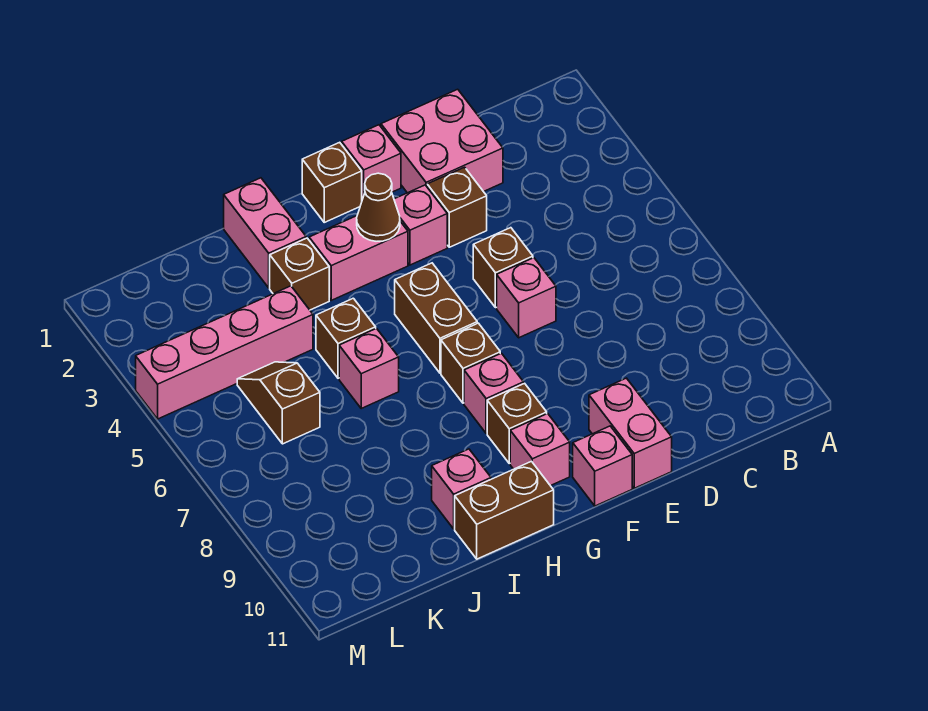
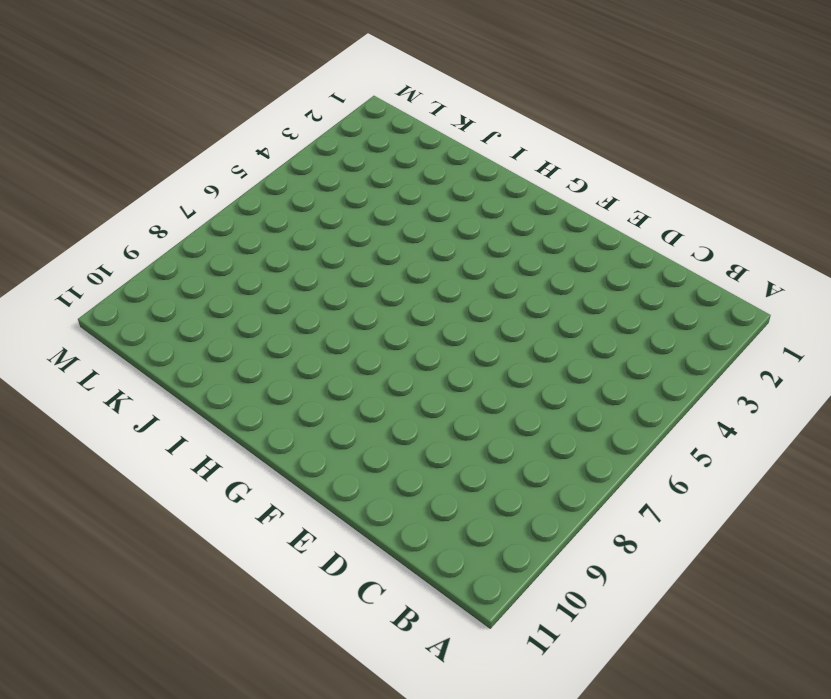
none -> pink brick D1:E2 level 1
none -> brown brick E3 level 1
none -> brown brick E5 level 1

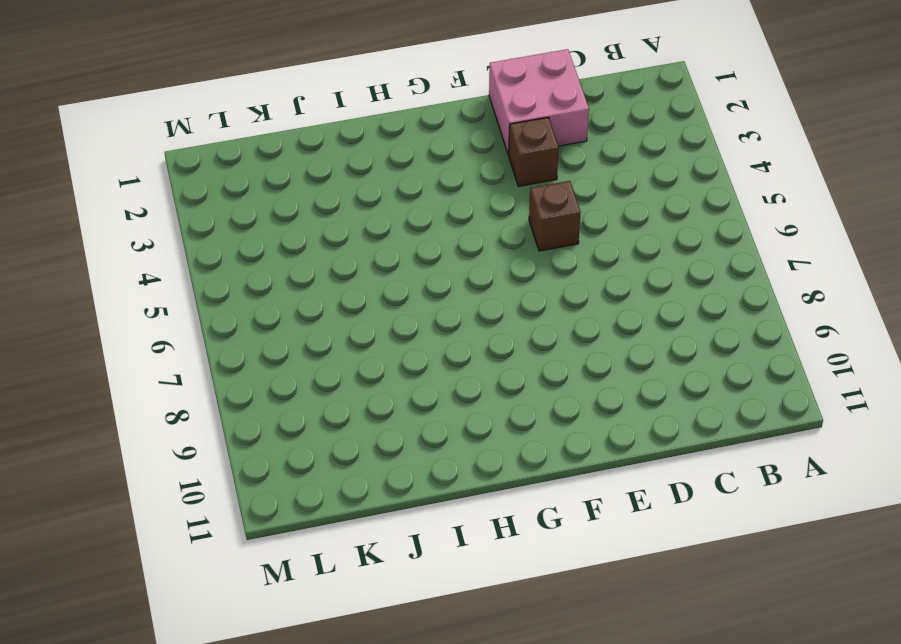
none -> pink brick E6 level 1
none -> pink brick E10:E11 level 1
none -> pink brick F1 level 1

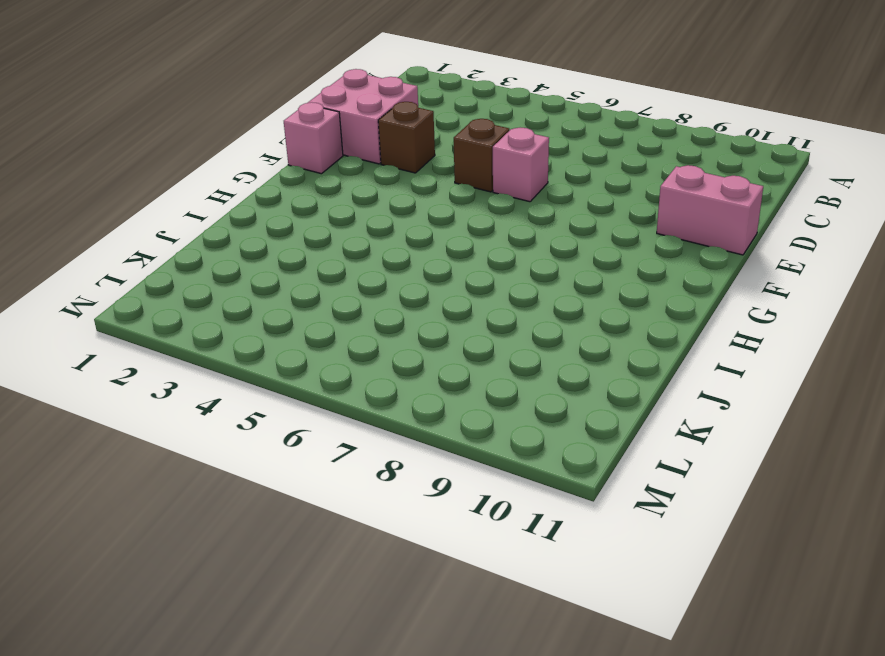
none -> pink brick F3 level 1
none -> pink brick F11 level 1
none -> brown brick G1 level 1

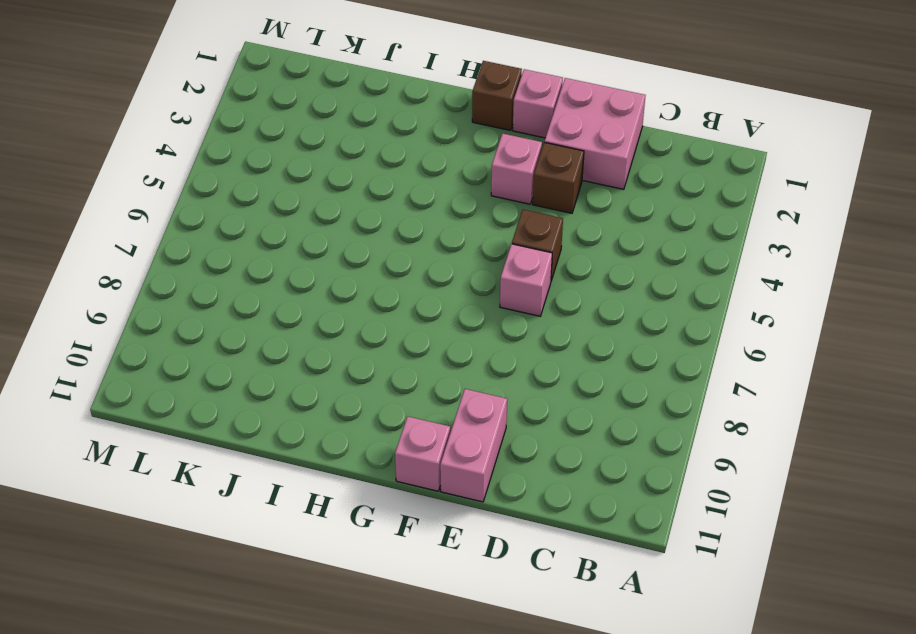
none -> pink brick G3:H3 level 1
none -> brown brick G5:G6 level 1
none -> brown brick G7 level 1

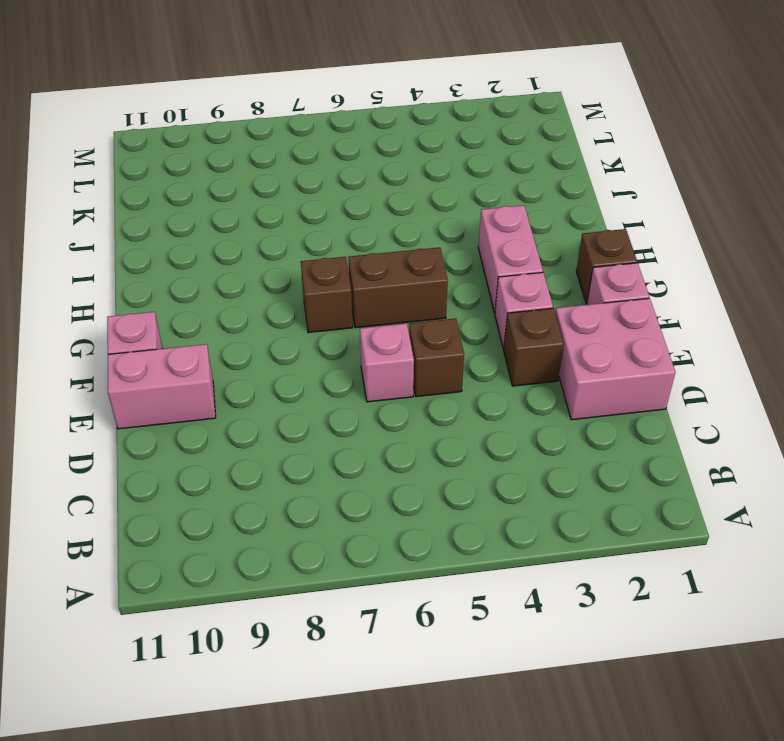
none -> pink brick G8 level 1
none -> brown brick G9 level 1
none -> pink brick G10 level 1

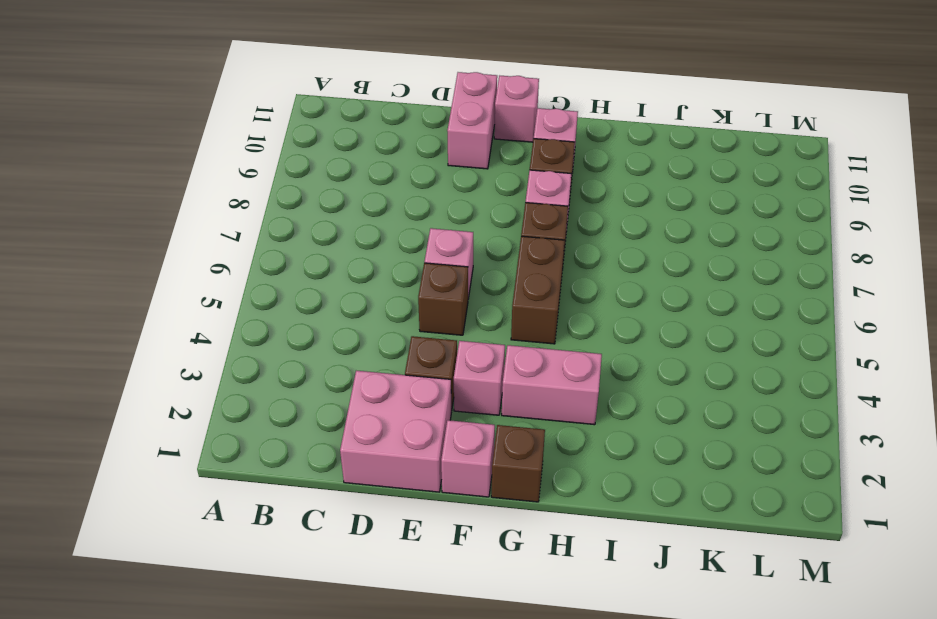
none -> brown brick H11:I11 level 1
none -> pink brick I1:I2 level 1
none -> brown brick I3 level 1

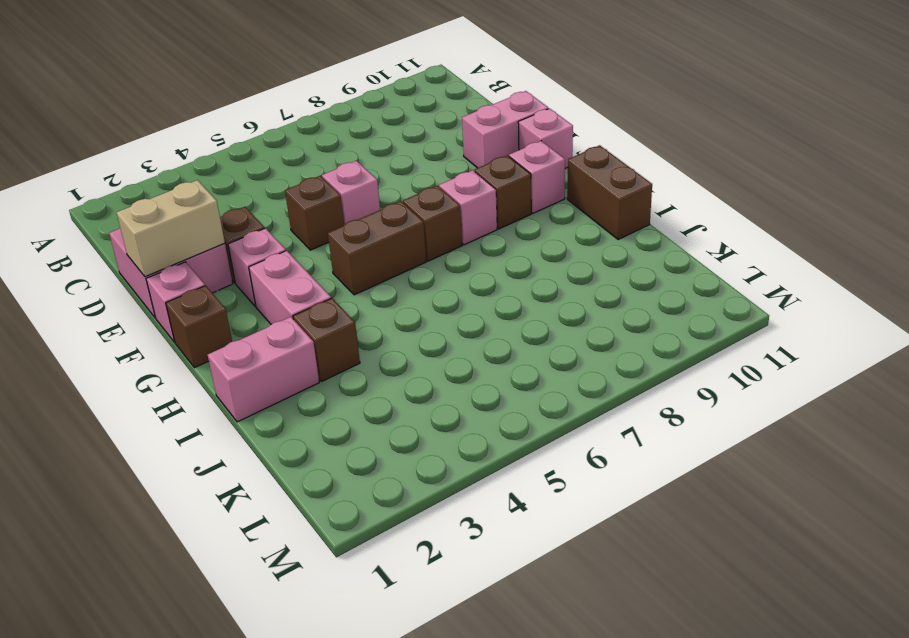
tan brick E1:E2 level 2 -> none
none -> brown brick I5 level 1
none -> pink brick I6 level 1
none -> pink brick I10 level 1

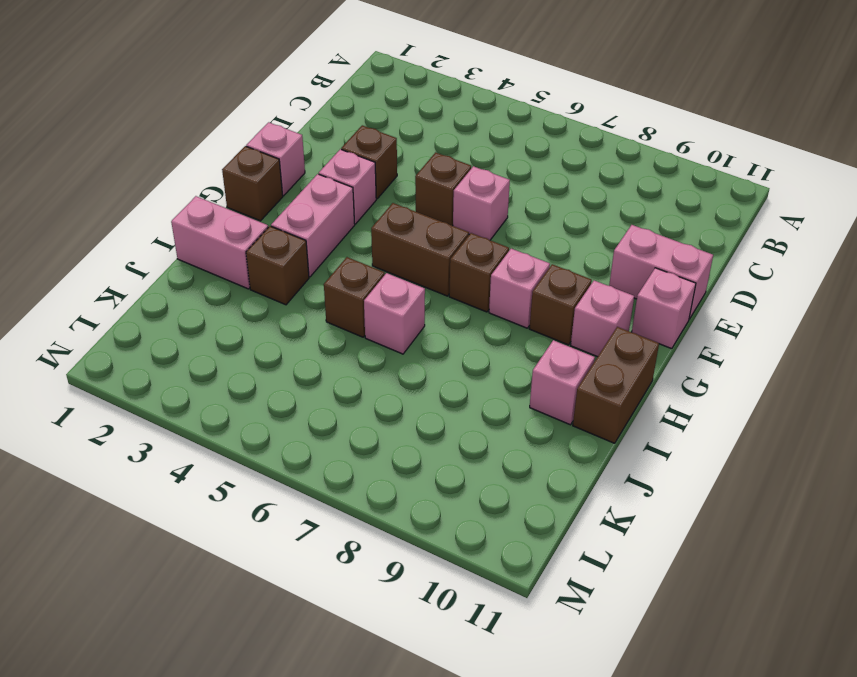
none -> pink brick D1:E2 level 1
none -> pink brick J4:M4 level 1
none -> brown slope K5:K6 level 1 top 6

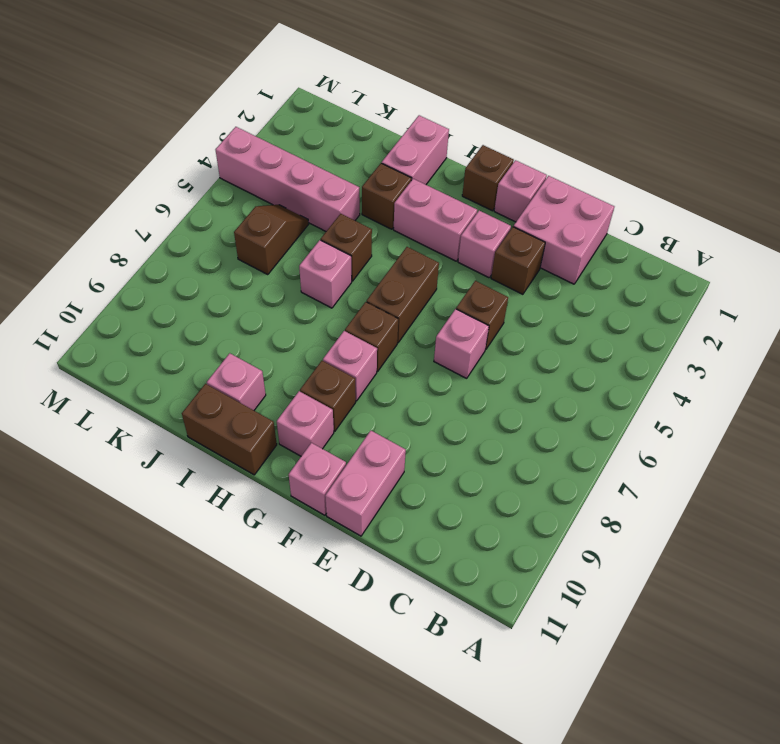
none -> brown cone G3 level 2

